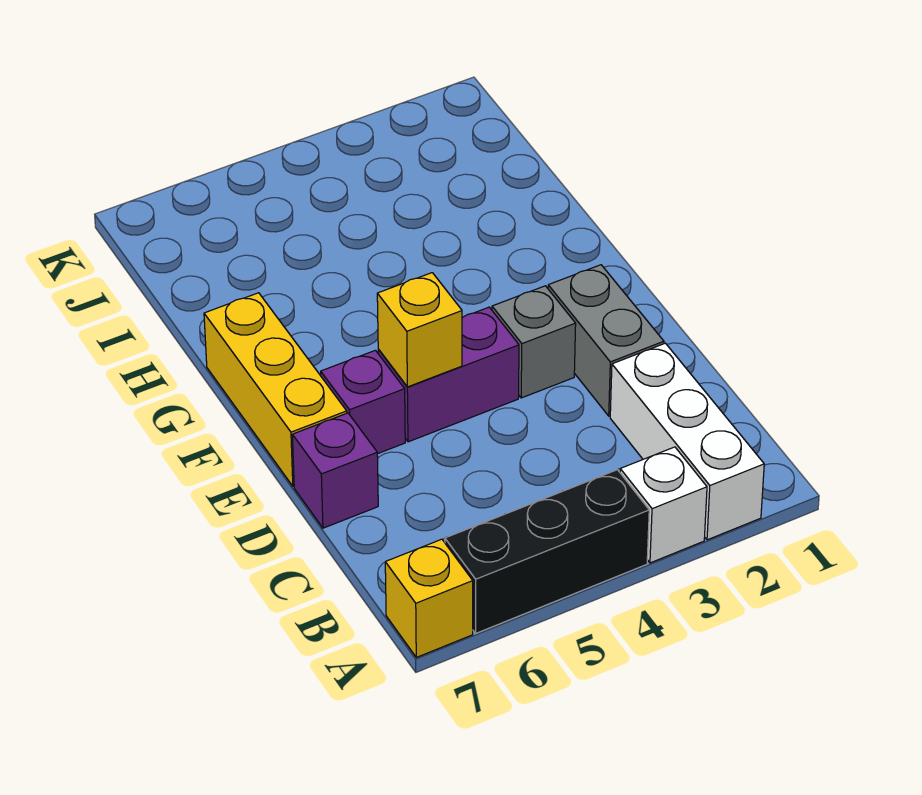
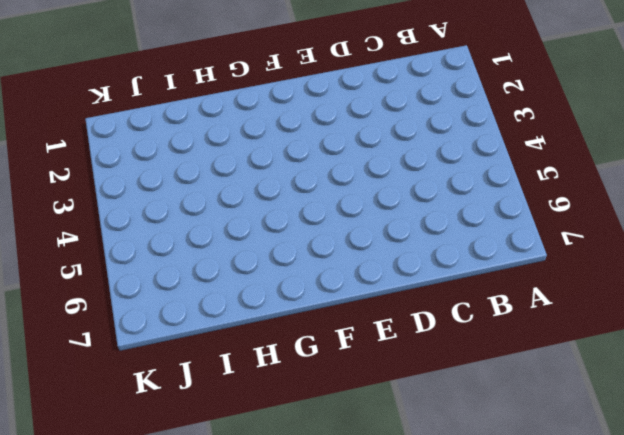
none -> white brick A2:C2 level 1
none -> white brick A3 level 1

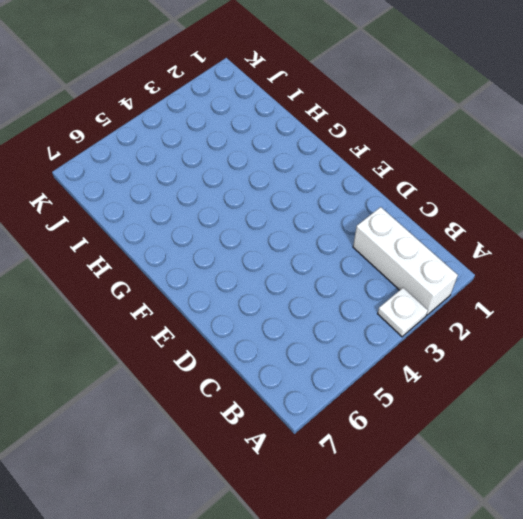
white plate A3 level 1 -> white brick A3 level 1
none -> black brick A4:A6 level 1
none -> yellow brick A7 level 1

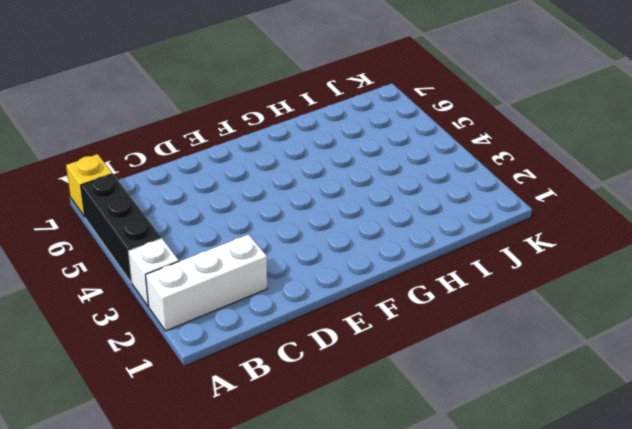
none -> grey brick D2:E2 level 1
none -> purple brick D7 level 1

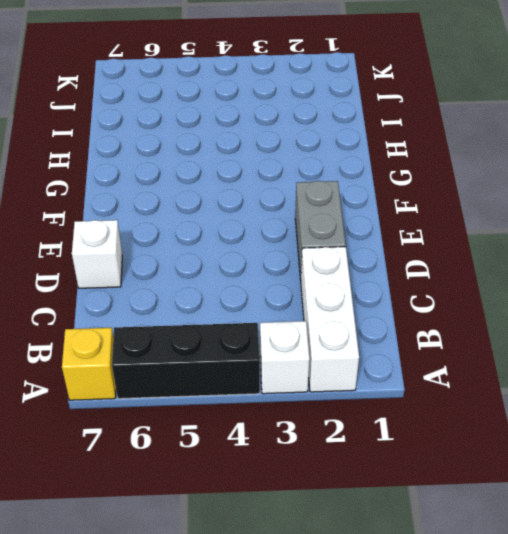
white brick D7 level 1 -> purple brick D7 level 1
none -> grey brick E3 level 1
none -> purple brick E4:E5 level 1

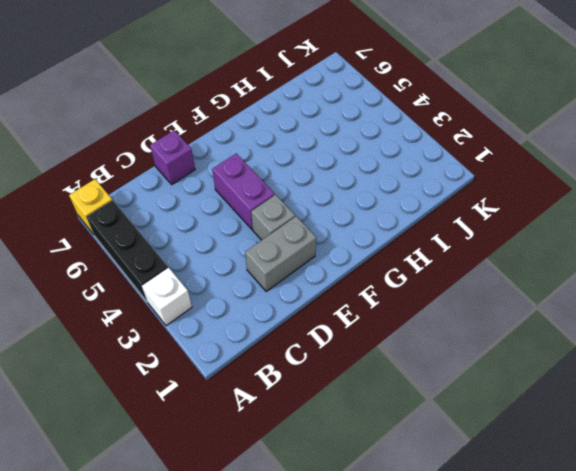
none -> white brick A2:C2 level 1
none -> purple brick E6 level 1

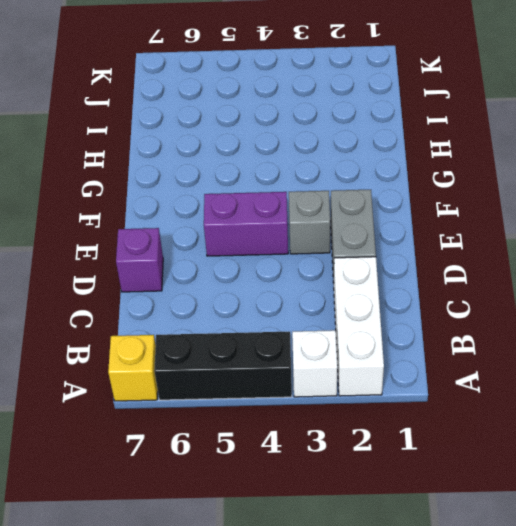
none -> purple brick E6 level 1
none -> yellow brick E7:G7 level 1

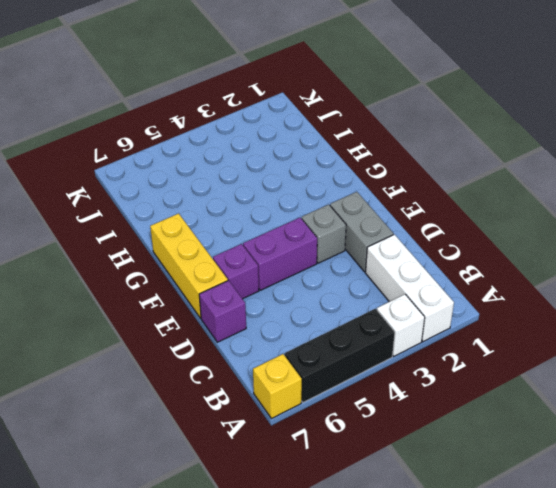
none -> yellow brick E5 level 2

